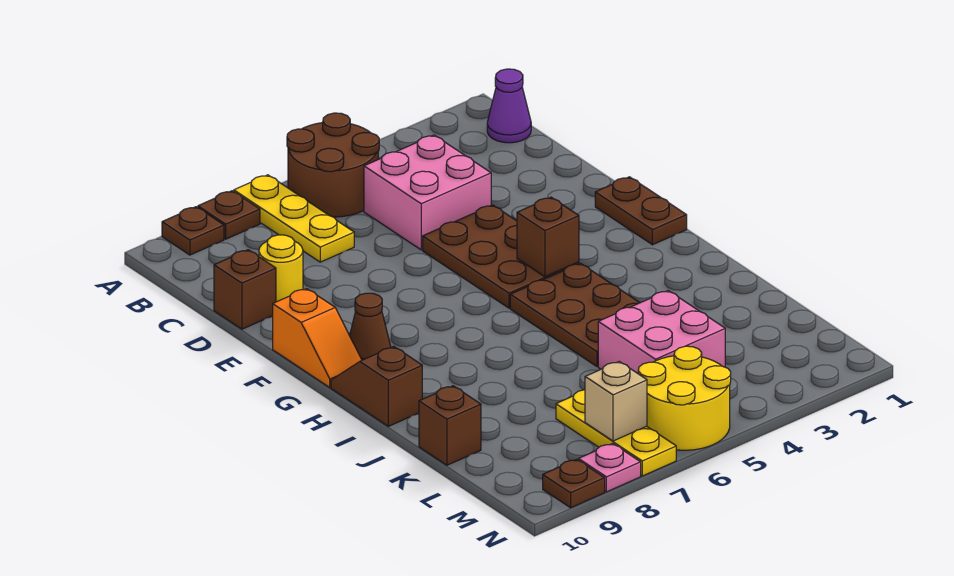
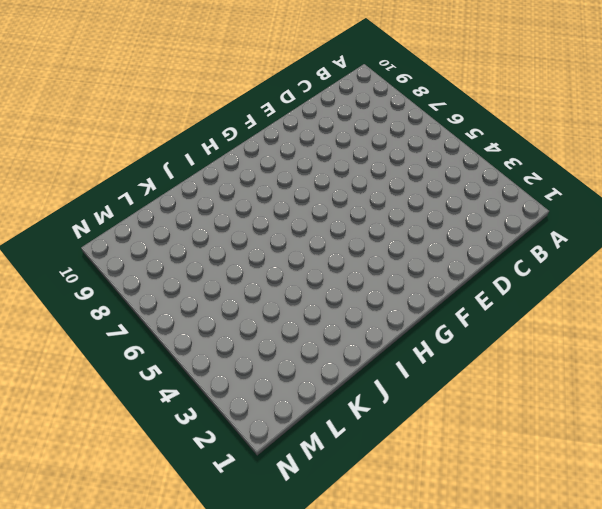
none -> brown round brick A5:B6 level 1
none -> yellow plate A7:C7 level 1
none -> brown plate A8 level 1

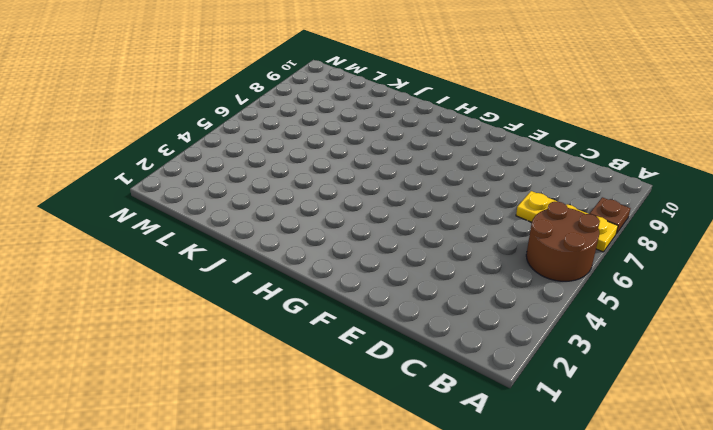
none -> brown plate A9 level 1
none -> purple cone B1 level 1
none -> pink brick C4:D5 level 1

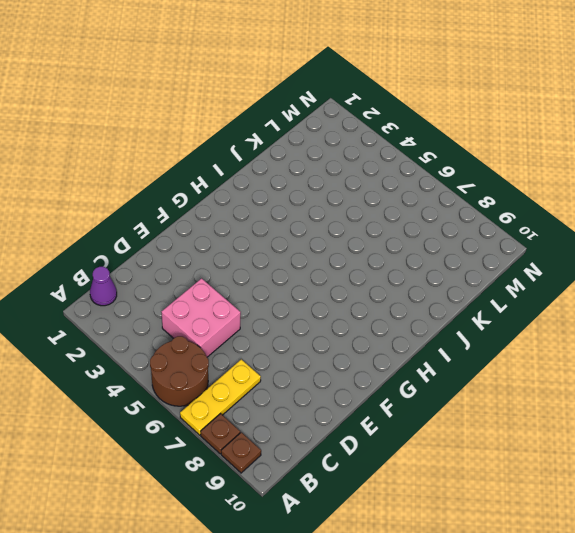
none -> yellow round brick D9 level 1
none -> brown brick D10 level 1
none -> brown plate E4:G5 level 1

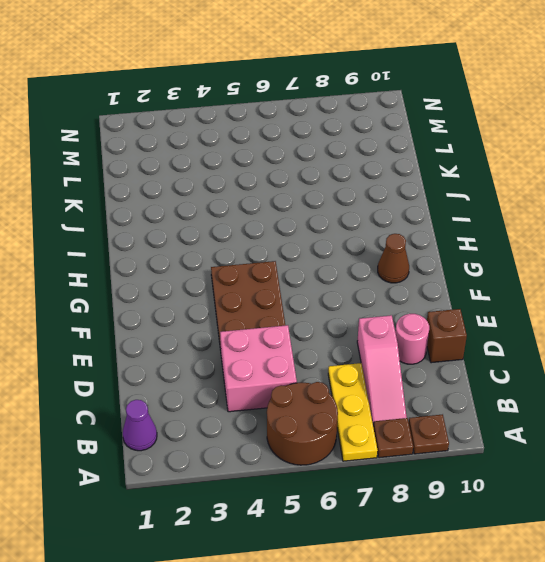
pink slope B8:D8 level 1 top D -> none
pink round brick D9 level 1 -> yellow round brick D9 level 1
none -> brown plate F1:G1 level 1
none -> orange slope F10:G10 level 1 top F
none -> brown plate H4:J5 level 1

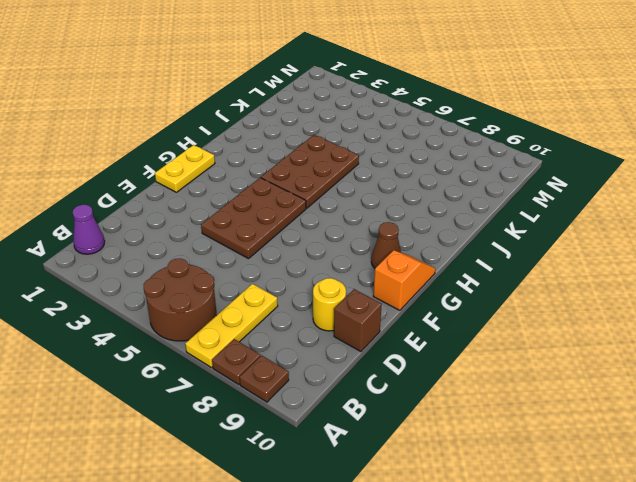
yellow plate F1:G1 level 1 -> brown plate F1:G1 level 1
none -> pink brick C4:D5 level 1
none -> brown slope H10:I10 level 1 top I
none -> pink brick K4:L5 level 1

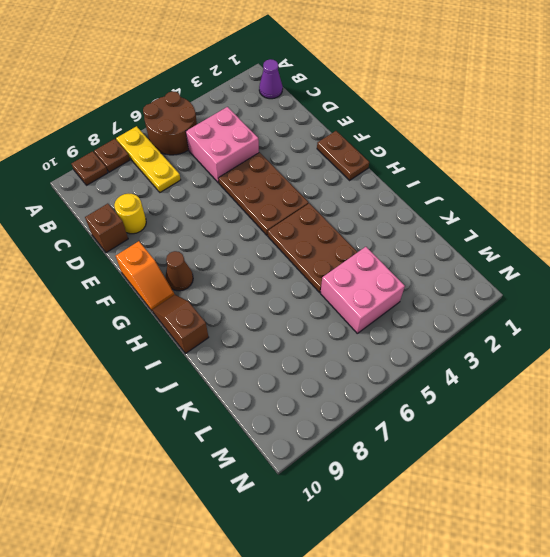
none -> brown brick K10 level 1
none -> yellow plate L7:N7 level 1
none -> yellow round brick M5:N6 level 1

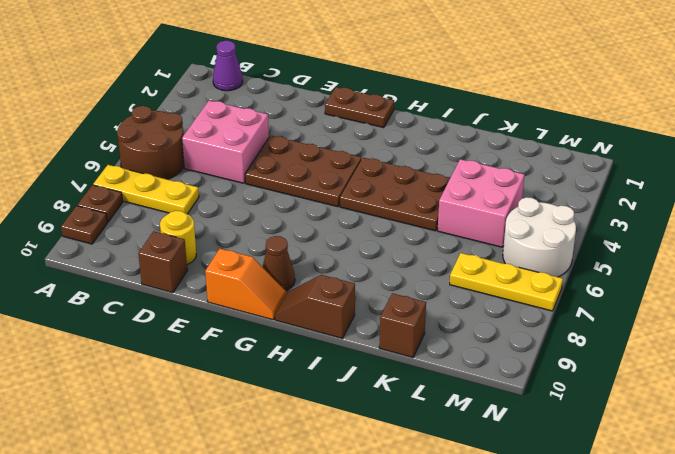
white round brick M5:N6 level 1 -> yellow round brick M5:N6 level 1
none -> pink plate N8 level 1
none -> brown plate N9 level 1
none -> brown brick G4 level 2

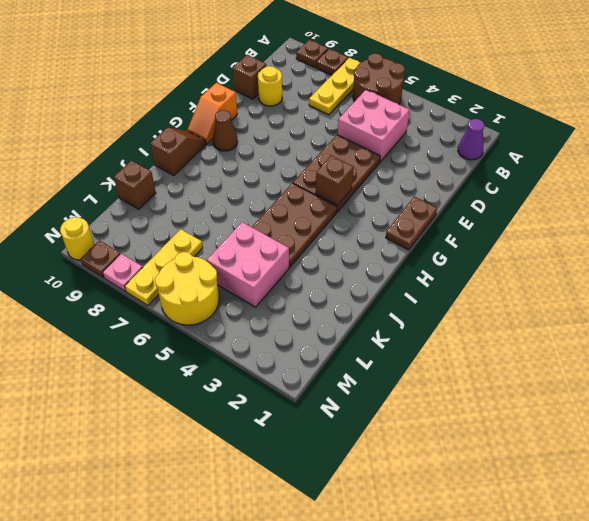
yellow round brick N10 level 1 -> none
none -> tan brick M7 level 2

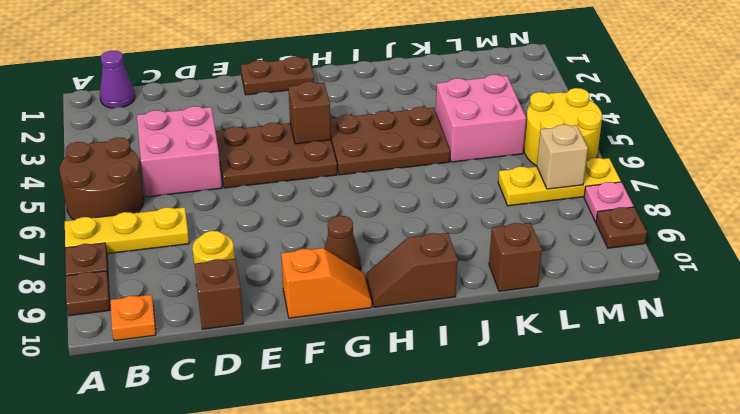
orange plate B10 level 1 -> none

